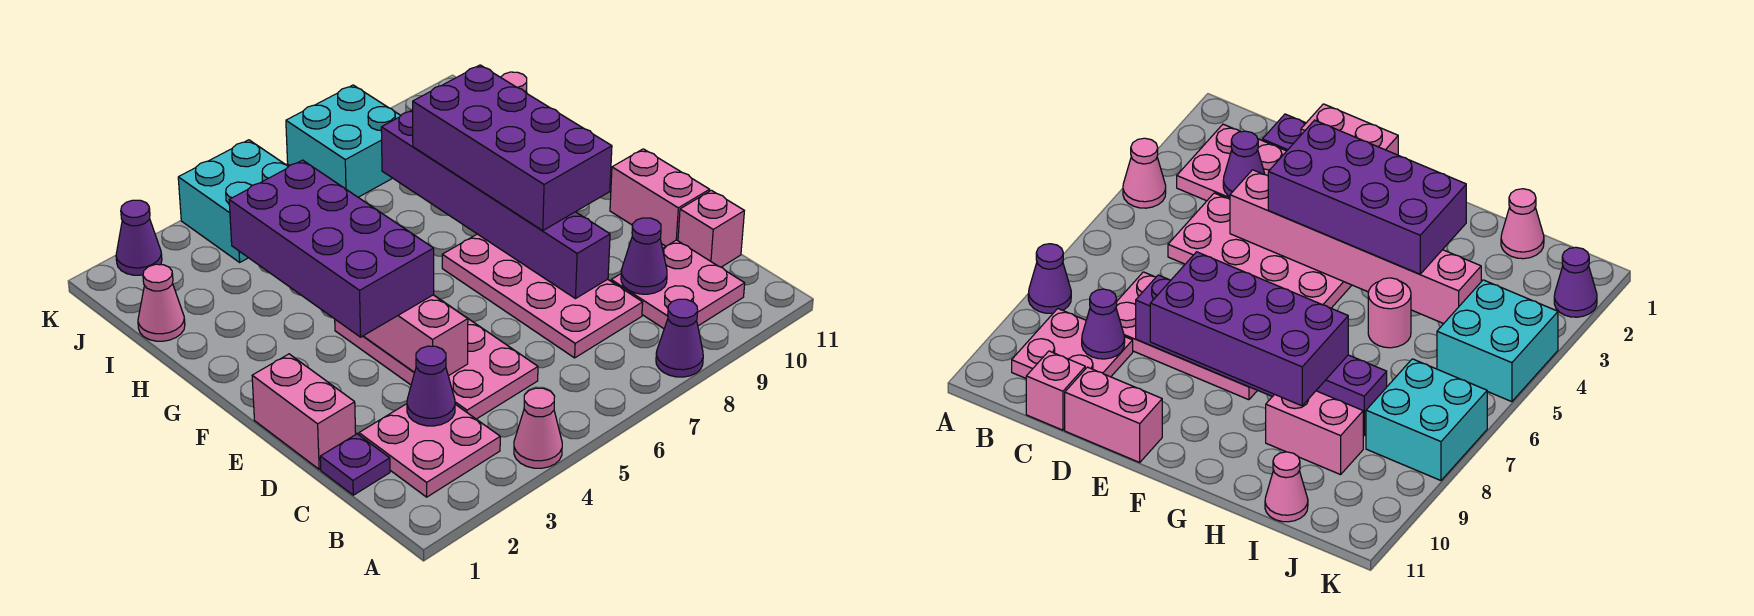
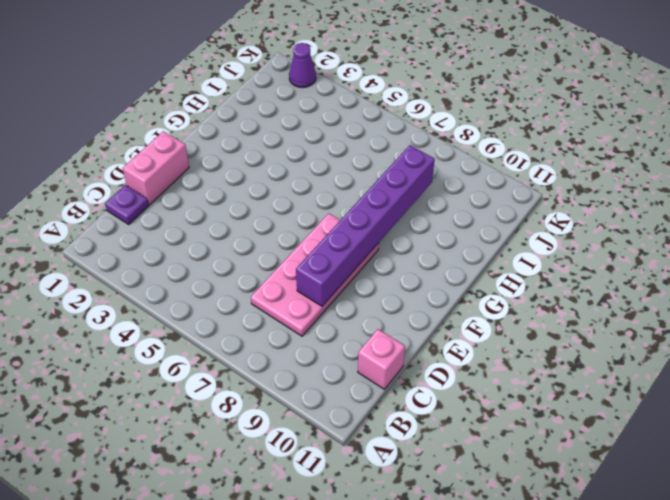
none -> pink cone A4 level 1
none -> purple cone A8 level 1
none -> pink plate B2:C3 level 1

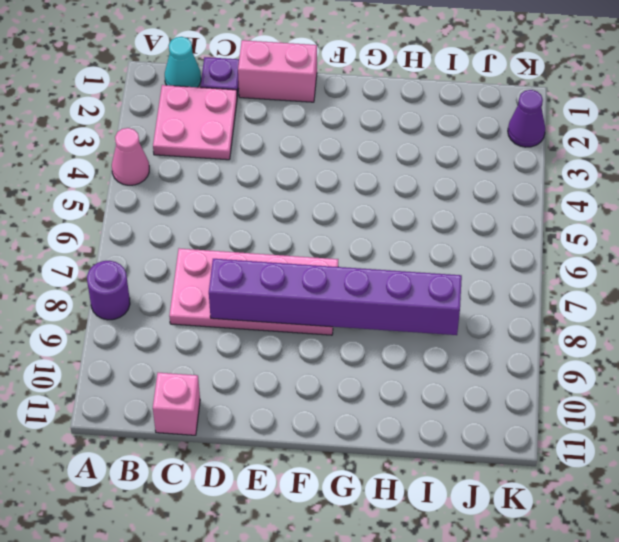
purple round brick A8 level 1 -> purple cone A8 level 1
cyan cone B1 level 1 -> none
none -> pink plate B9:C10 level 1
none -> pink plate C4:F5 level 1
none -> pink brick D11:E11 level 1

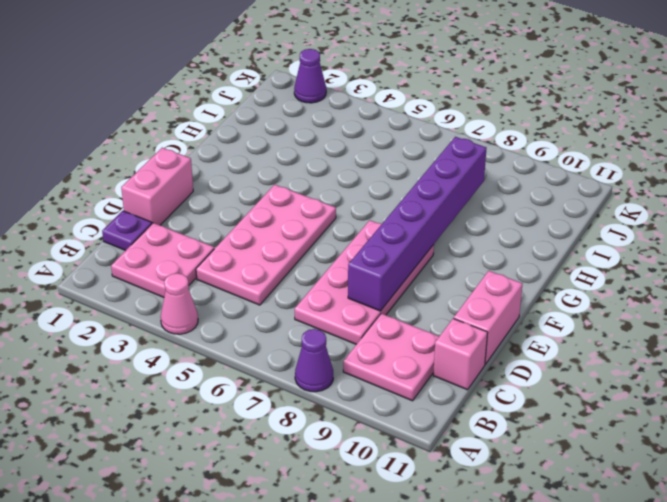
none -> pink round brick H5 level 1
none -> pink brick H9:I9 level 1
none -> pink cone I1 level 1

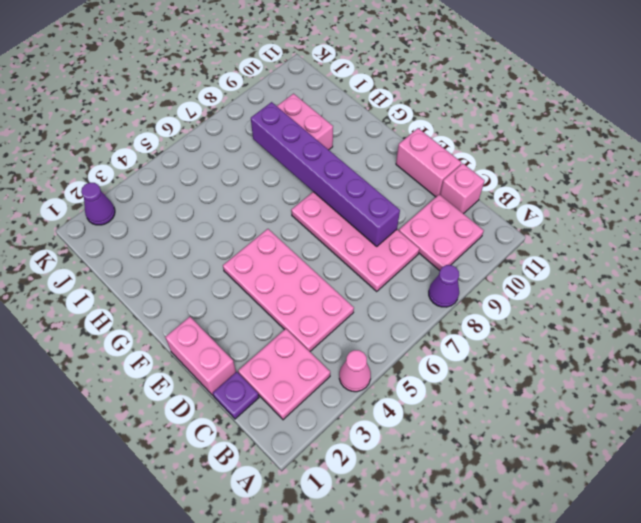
none -> pink round brick H5 level 1
none -> pink cone I1 level 1
none -> pink cone I11 level 1

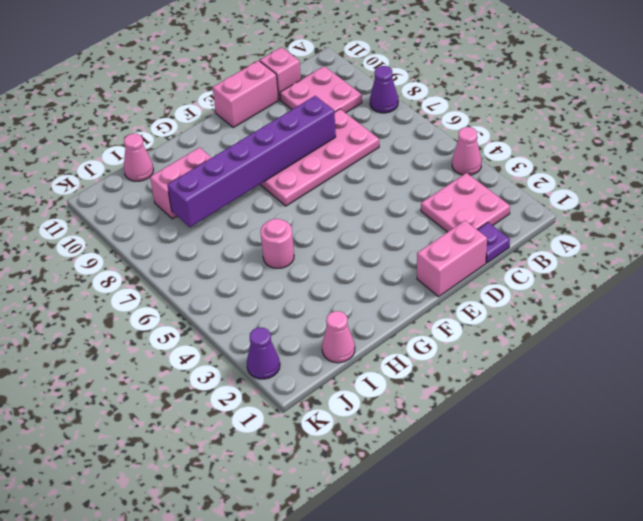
none -> pink plate C4:F5 level 1
none -> cyan brick J4:K5 level 1
none -> cyan brick J7:K8 level 1

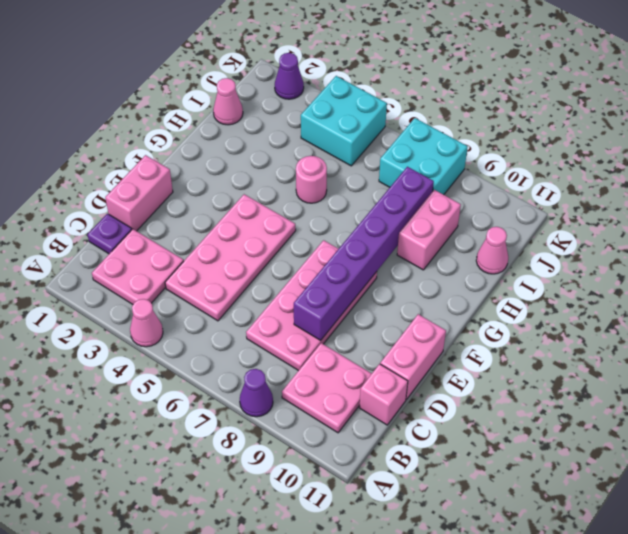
none -> purple cone C3 level 2
none -> purple cone C9 level 2
none -> pink brick D4:I4 level 2

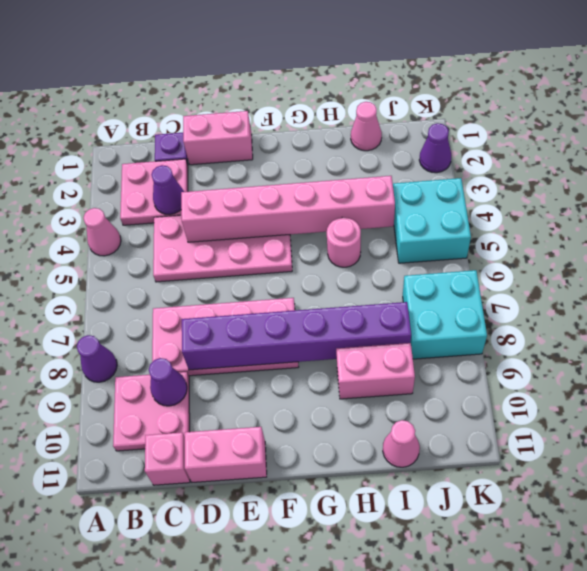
none -> purple brick E3:H4 level 3
none -> purple brick E8:H9 level 3

